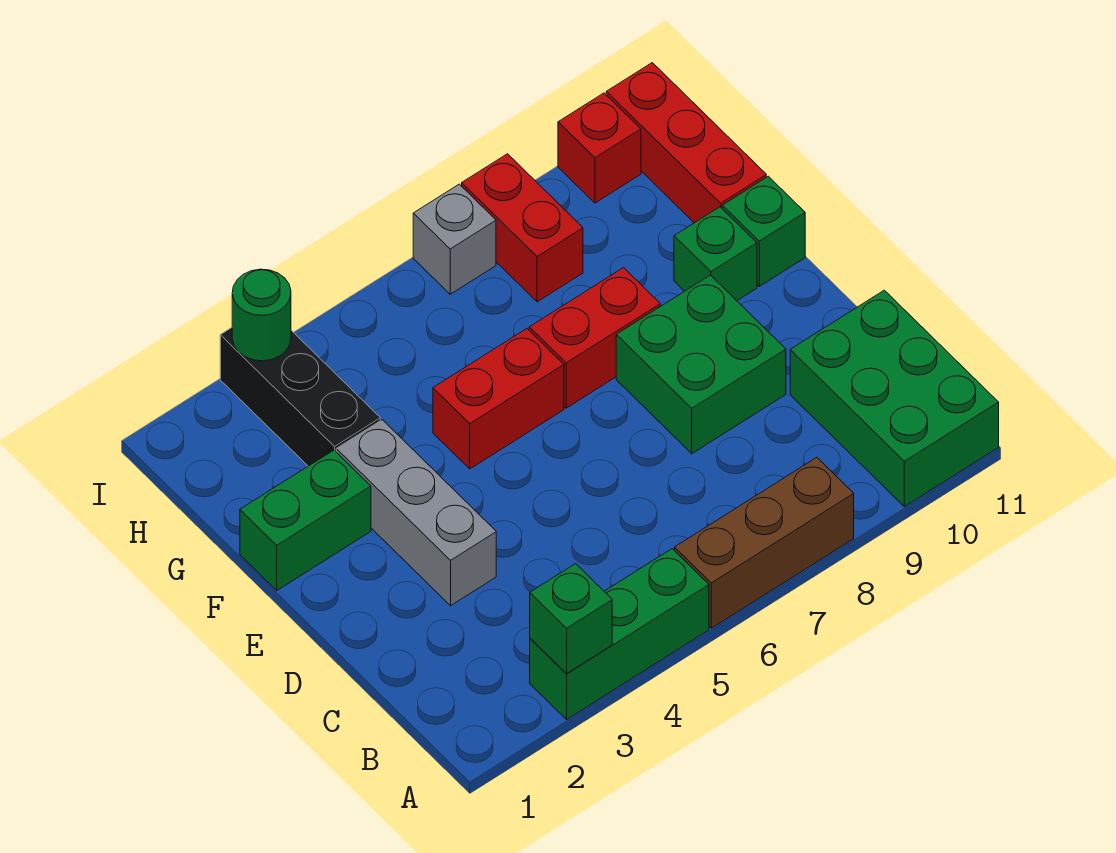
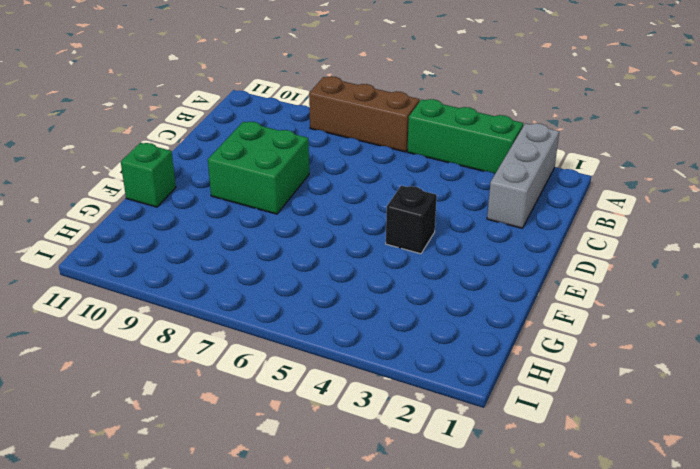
grey brick A2:C2 level 1 -> grey brick D3:F3 level 1
black brick E4 level 1 -> none
none -> green brick A10:C11 level 1
none -> green brick F1:F2 level 1
none -> red brick F5:F6 level 1

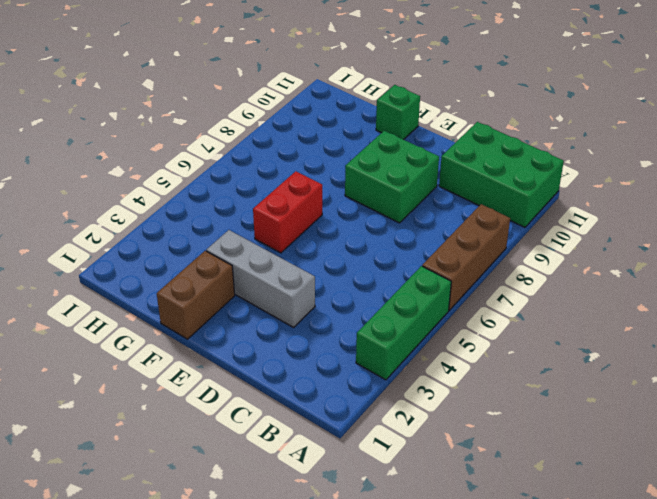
brown brick F1:F2 level 1 -> green brick F1:F2 level 1
none -> red brick F7:F8 level 1
none -> green brick F10 level 1
none -> black brick G3:I3 level 1

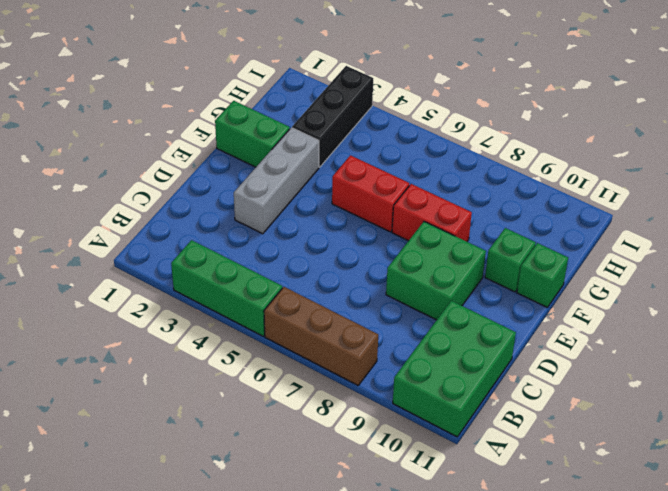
none -> red brick G11:I11 level 1
none -> red brick H8:I8 level 1
none -> grey brick I7 level 1

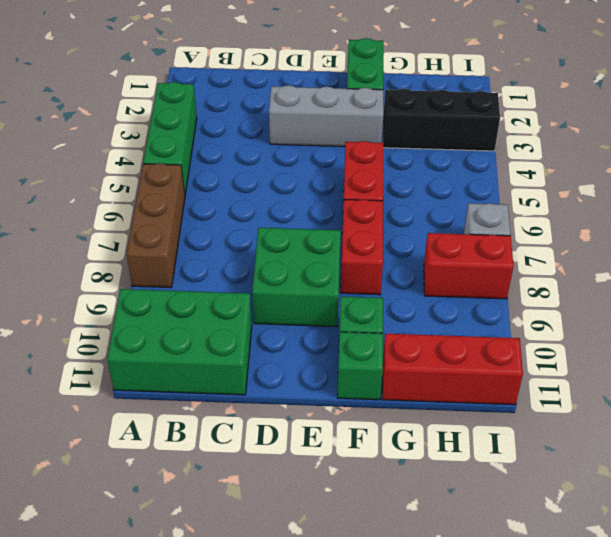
none -> red brick I10 level 1
none -> green brick A3 level 2
none -> green round brick I3 level 2

